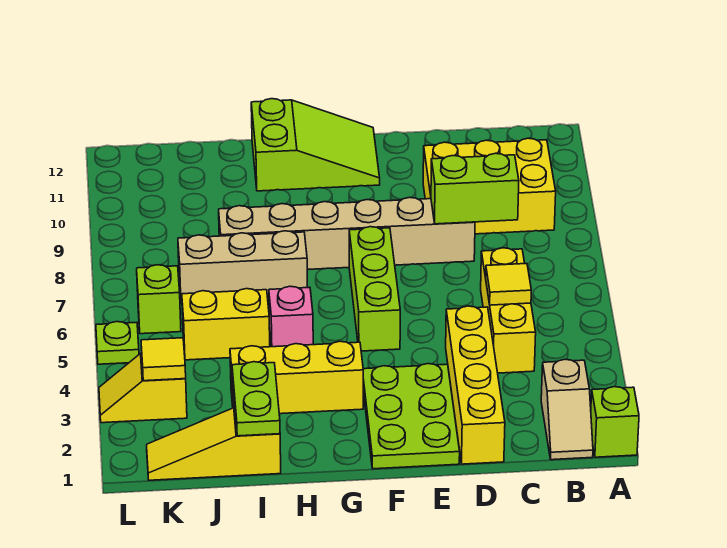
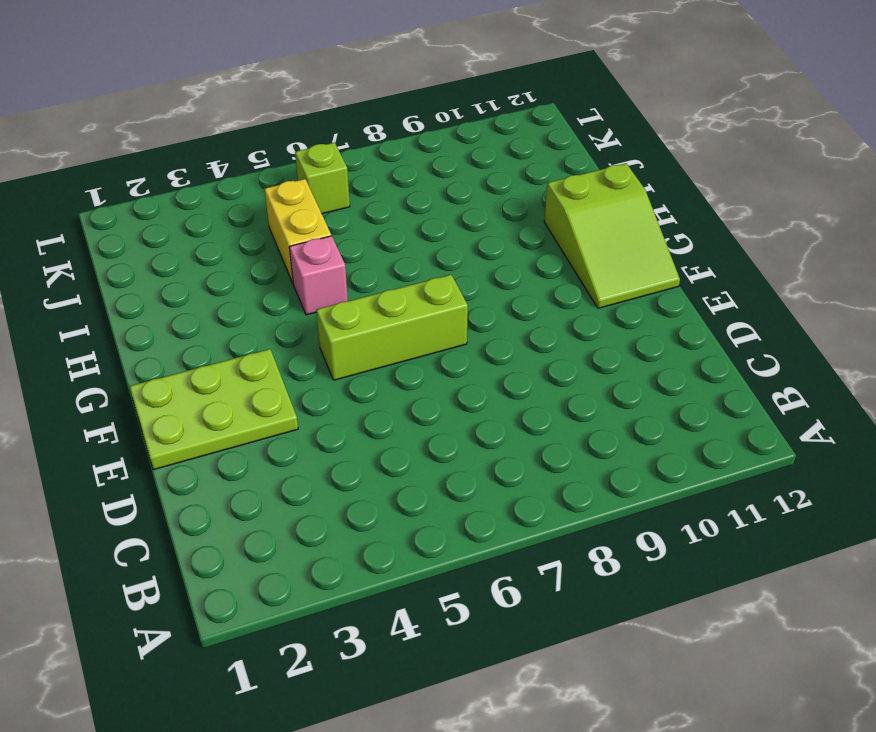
none -> lime brick A1 level 1
none -> tan slope B1:B2 level 1 top 2
none -> yellow brick B9:D10 level 1

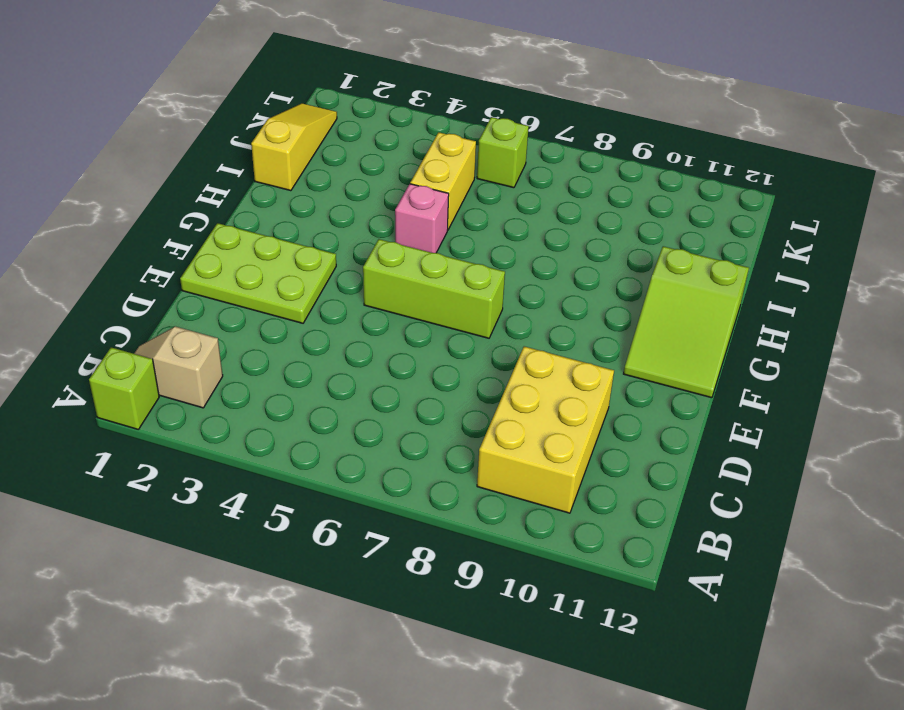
none -> yellow brick C4:C6 level 1
none -> yellow brick D1:D4 level 1
none -> tan brick D8:I8 level 1

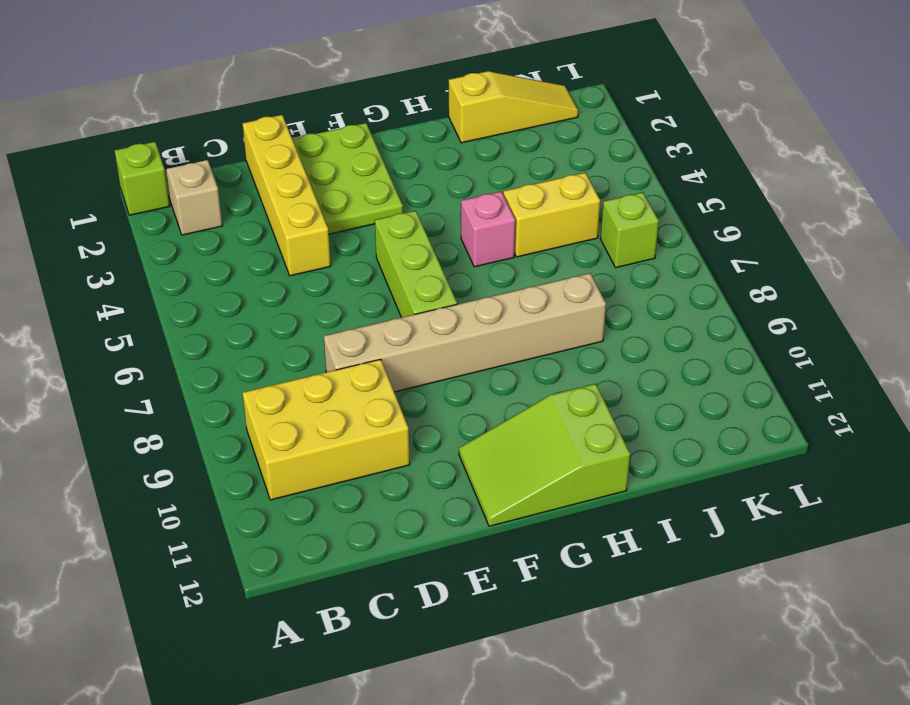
none -> yellow brick C4:C6 level 1
none -> yellow brick G3:I3 level 1
none -> tan brick H7:J7 level 1

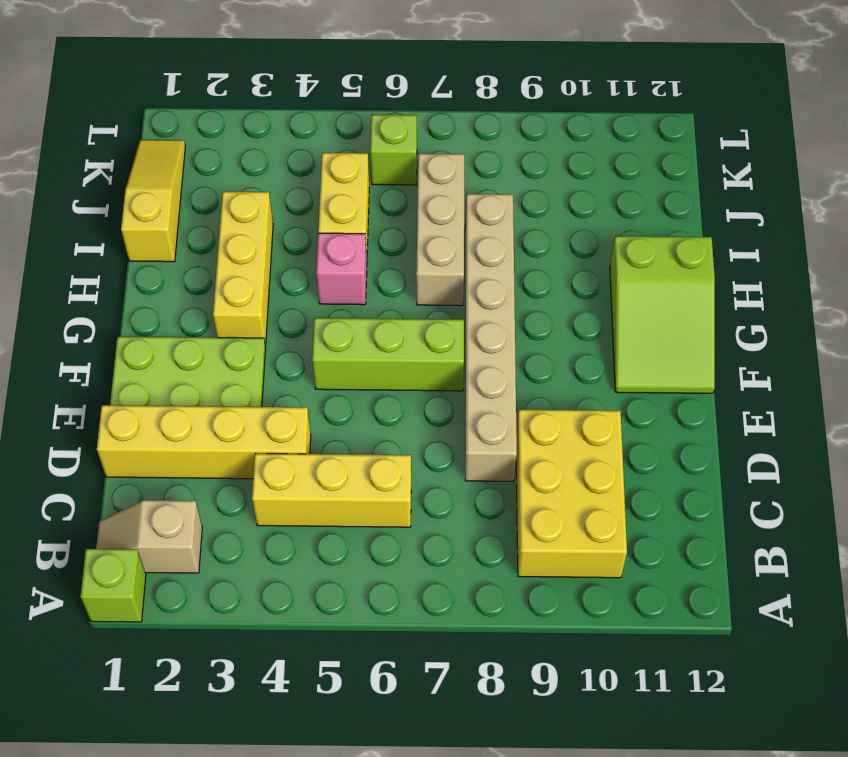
none -> yellow slope K3:L3 level 1 top K
none -> lime plate L5 level 1
none -> yellow tile C5 level 2

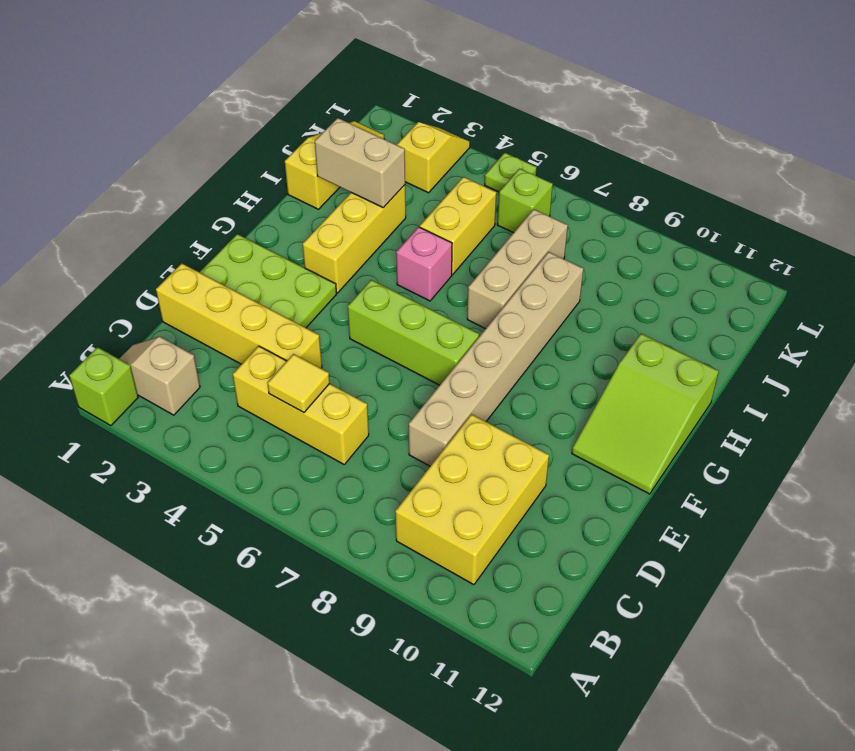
tan brick I2:I3 level 2 -> lime plate I1:I2 level 2
none -> lime brick C8:D8 level 2
none -> yellow tile K3 level 2

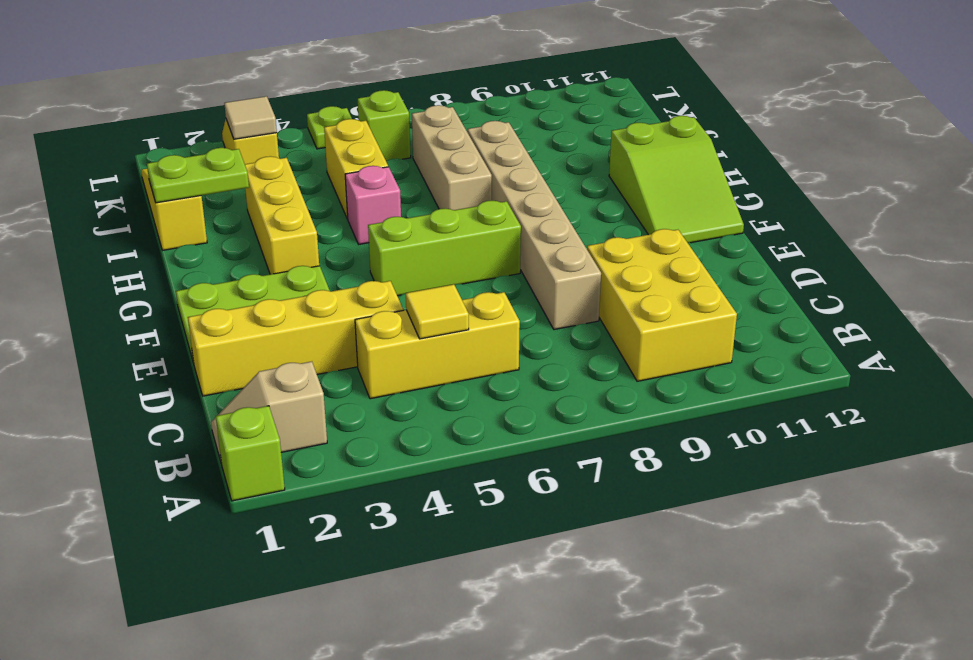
tan tile K3 level 2 -> yellow tile K3 level 2
none -> lime brick C8:D8 level 2

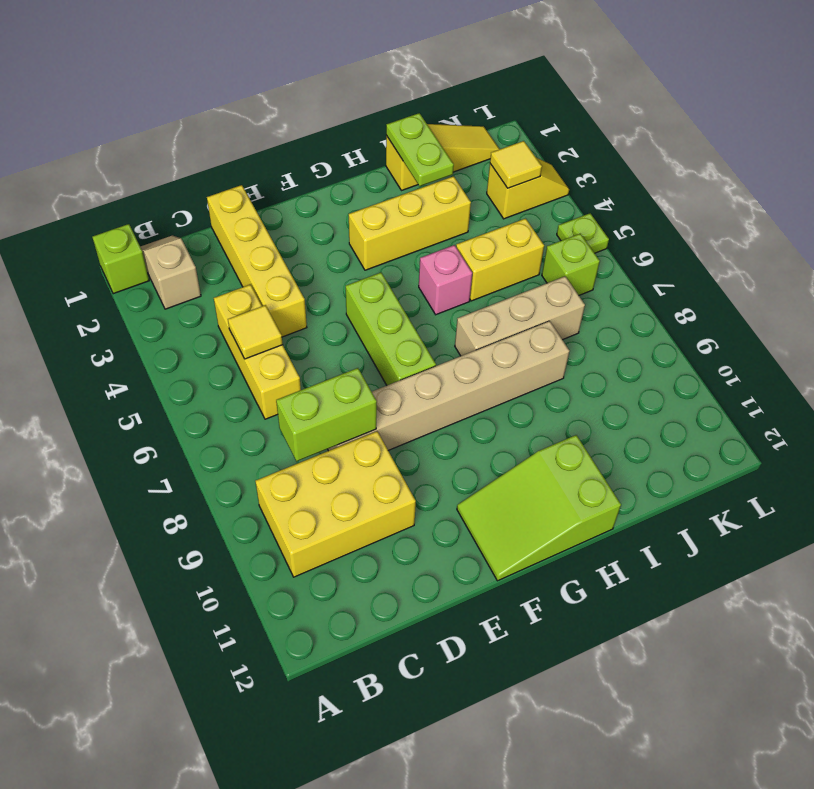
none -> lime plate E1:F3 level 1

